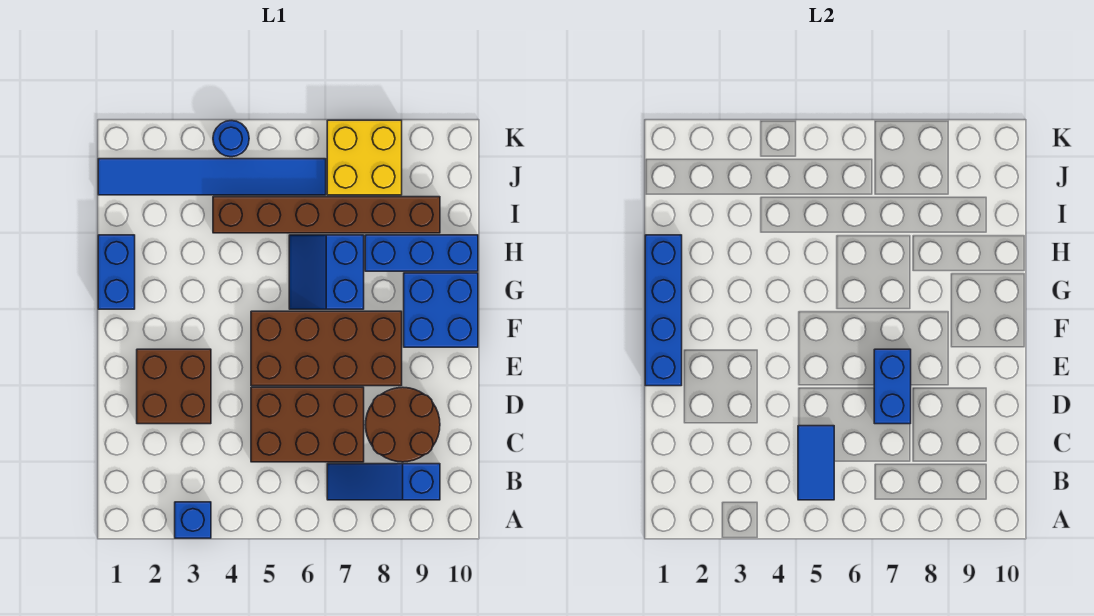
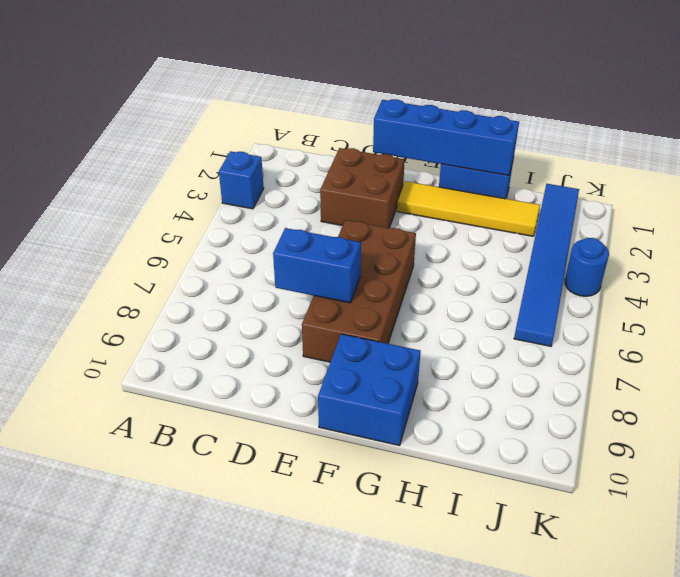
yellow tile F2:I2 level 1 -> none
none -> blue slope B7:B9 level 1 top 9
none -> brown brick C5:D7 level 1
none -> brown round brick C8:D9 level 1

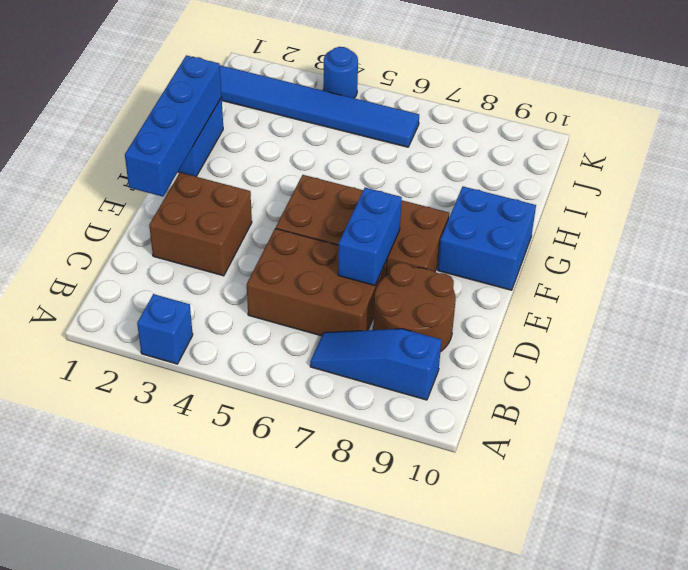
none -> blue slope G6:H7 level 1 top 7
none -> blue brick H8:H10 level 1
none -> brown brick I4:I9 level 1

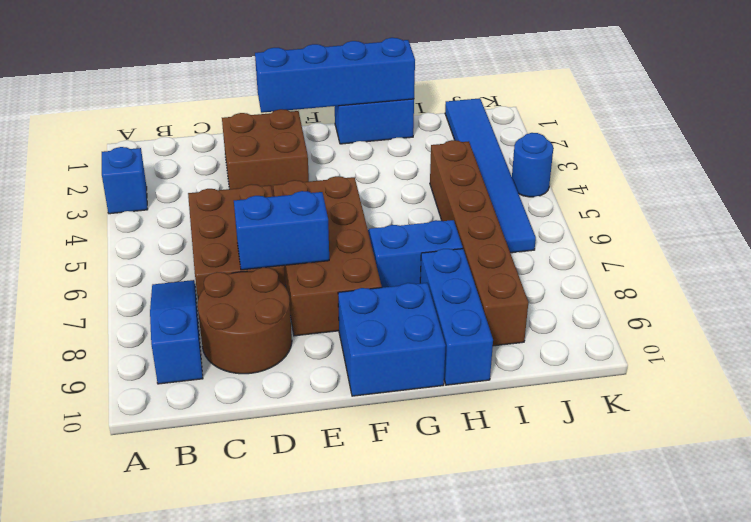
none -> yellow brick J7:K8 level 1
none -> blue tile B5:C5 level 2

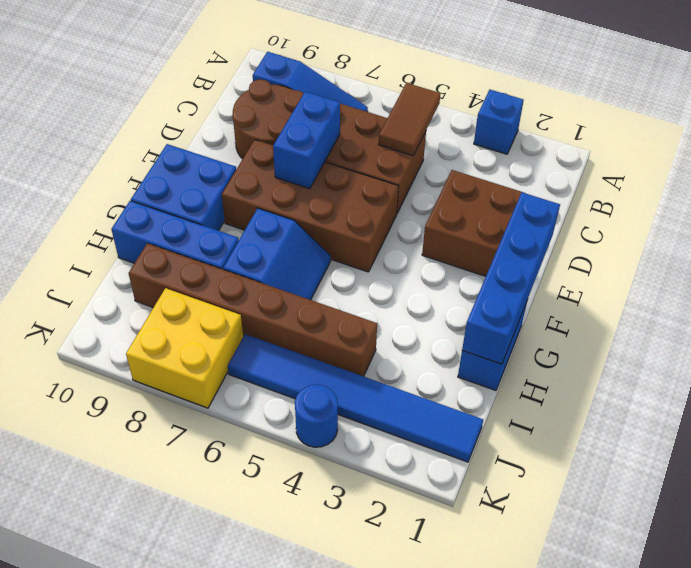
brown tile B5:C5 level 2 -> blue tile B5:C5 level 2

